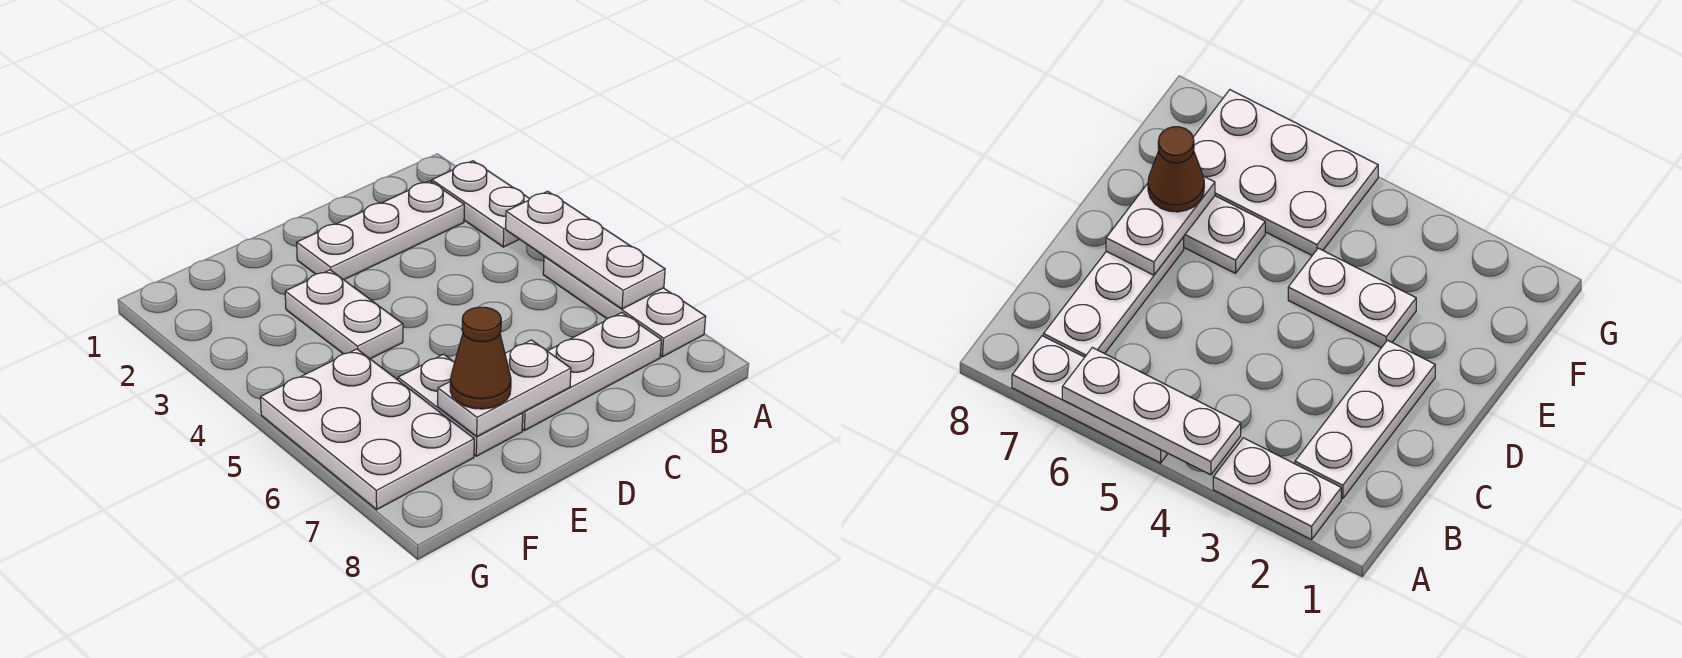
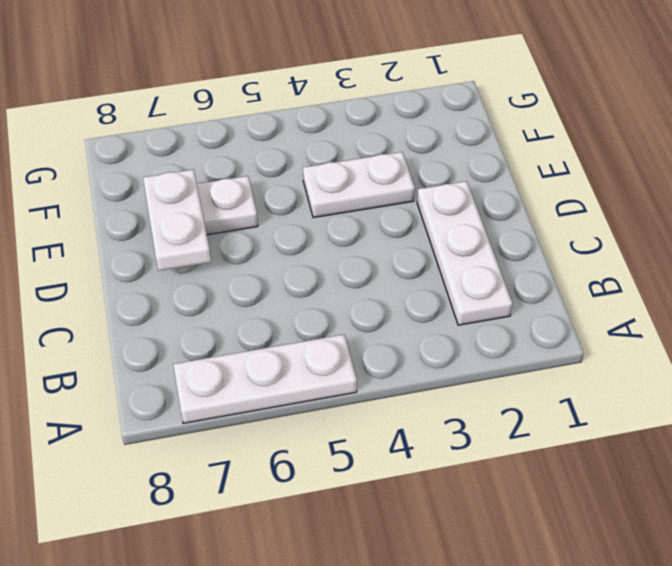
none -> white plate A2:A3 level 1
none -> white plate B7:D7 level 1

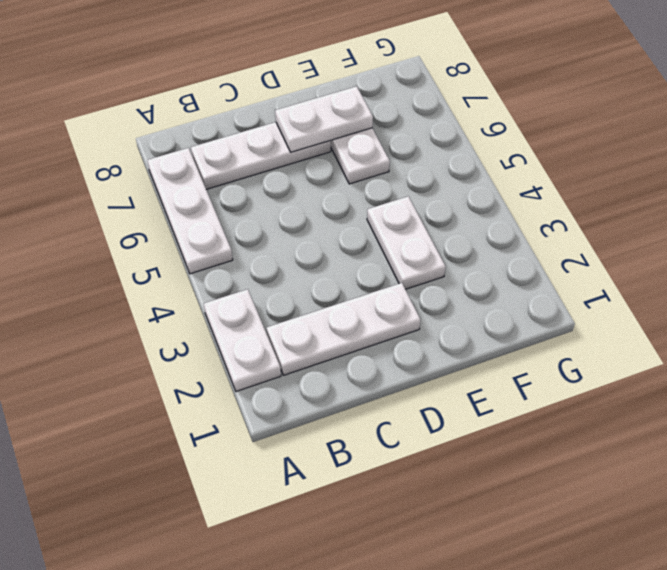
none -> white plate F5:G7 level 1
none -> white plate A4:A6 level 2

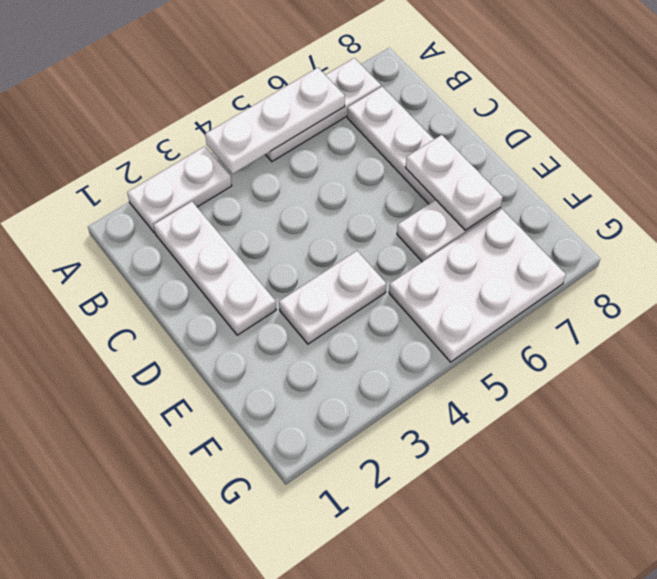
none -> brown cone E7 level 3

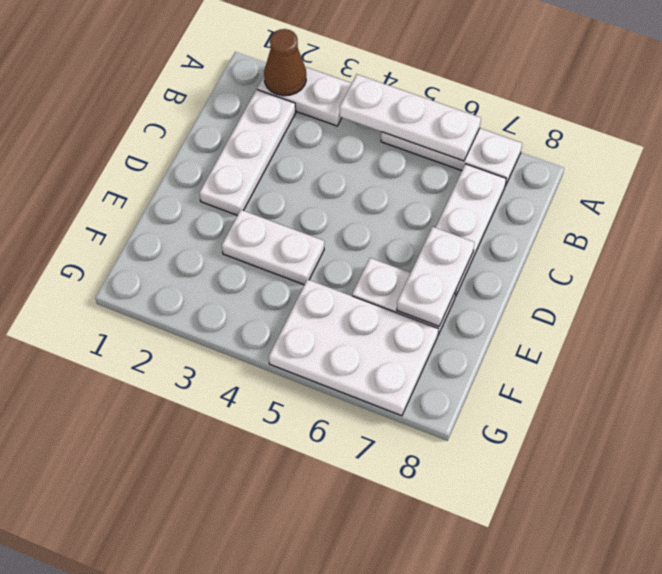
brown cone A2 level 2 -> brown cone E7 level 3

